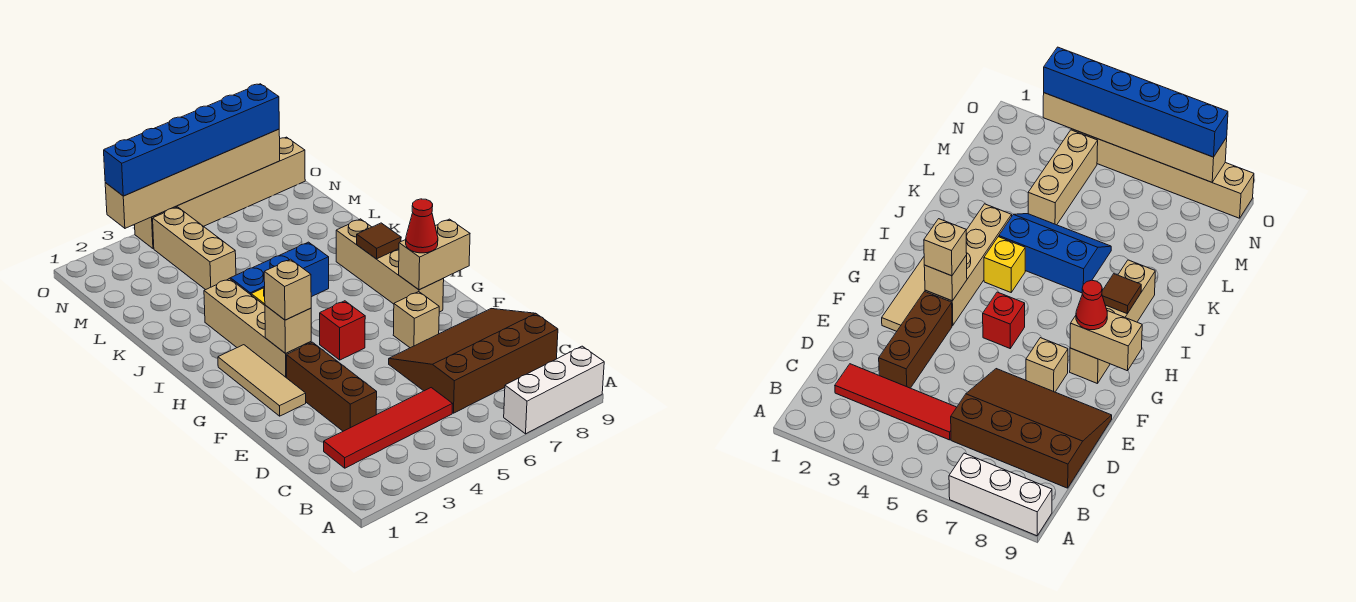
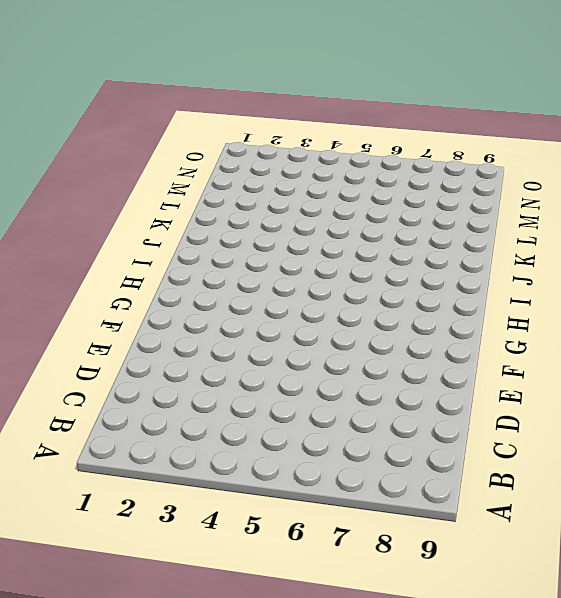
none -> white brick A7:A9 level 1
none -> red tile C2:C5 level 1
none -> brown slope C6:E9 level 1 top C

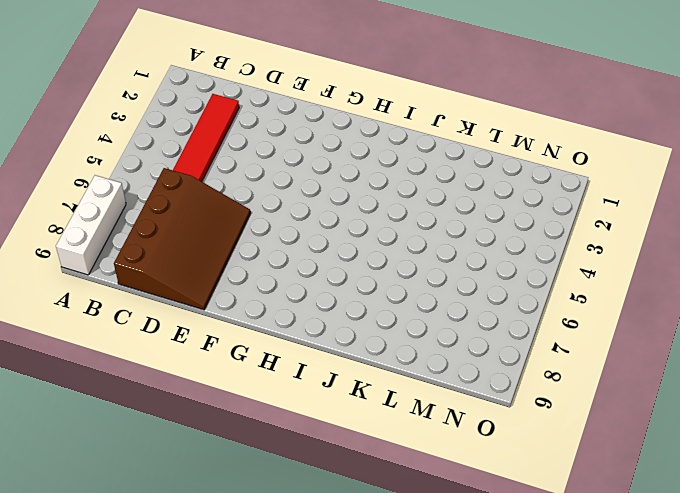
none -> brown brick D3:F3 level 1
none -> tan tile F2:H2 level 1
none -> tan brick F7 level 1

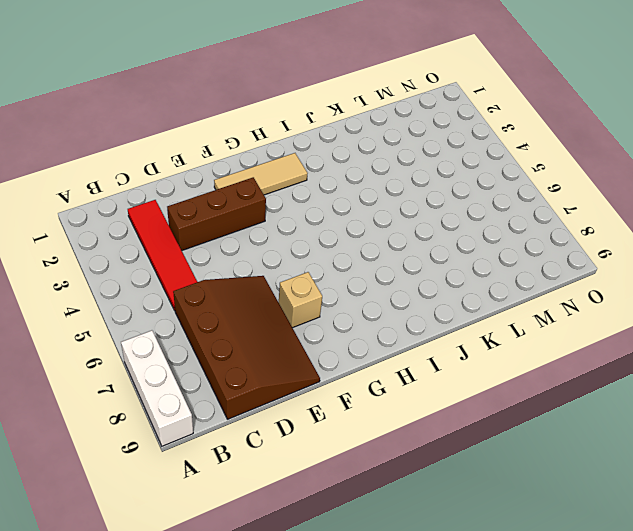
none -> tan brick G3:J3 level 1
none -> red brick G5 level 1
none -> tan brick G8:J8 level 1

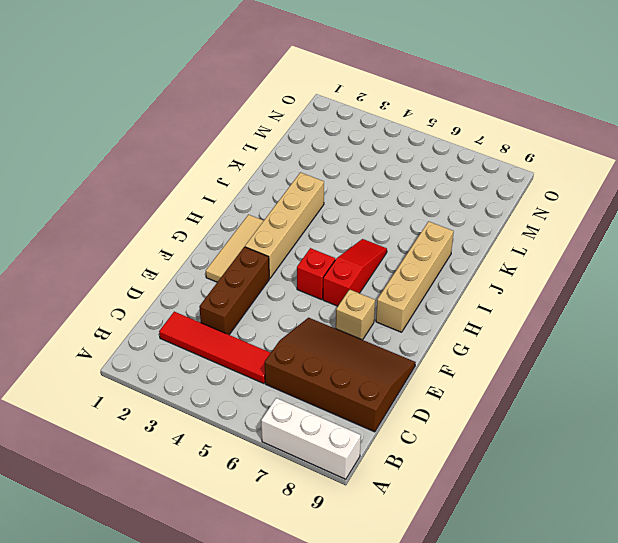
red slope G6:I6 level 1 top G -> none
none -> yellow brick I4 level 1
none -> blue slope J4:K6 level 1 top J
none -> tan brick L4:N4 level 1

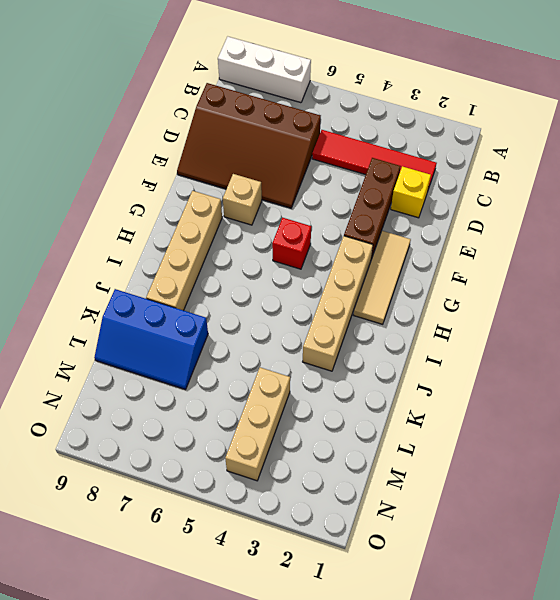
yellow brick D2 level 1 -> yellow brick I4 level 1
blue slope K7:L9 level 1 top K -> blue slope J4:K6 level 1 top J
none -> tan brick O4:O9 level 1
none -> tan brick G3 level 2
none -> tan brick G8:G9 level 2

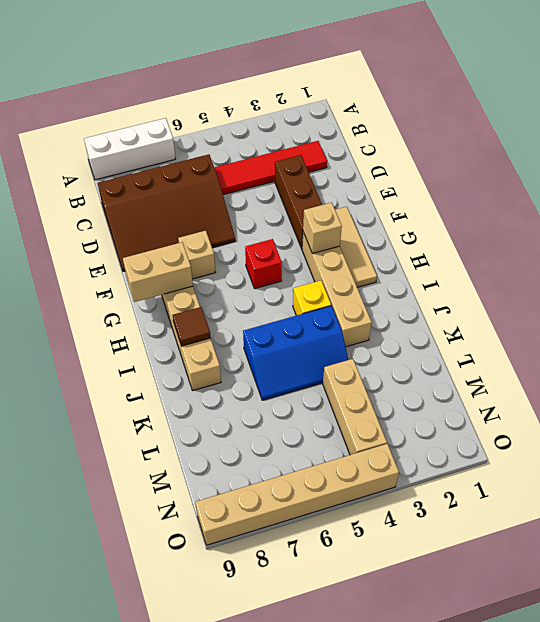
none -> tan brick O3:O8 level 2
none -> tan brick G3 level 3
none -> red cone G8 level 3

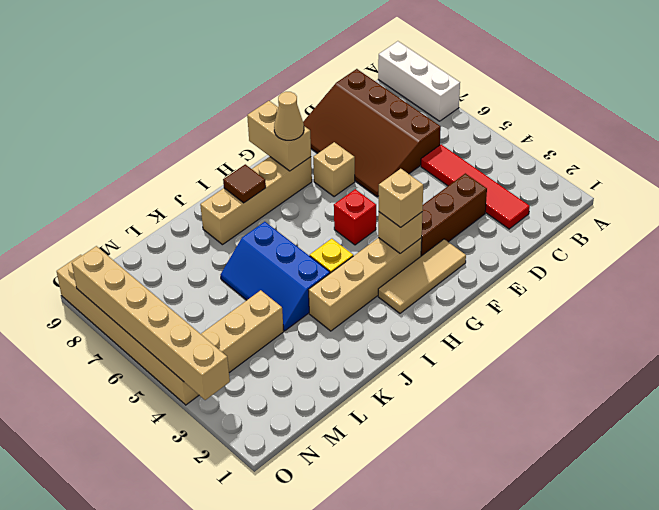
tan cone G8 level 3 -> red cone G8 level 3
none -> blue brick O3:O8 level 3

